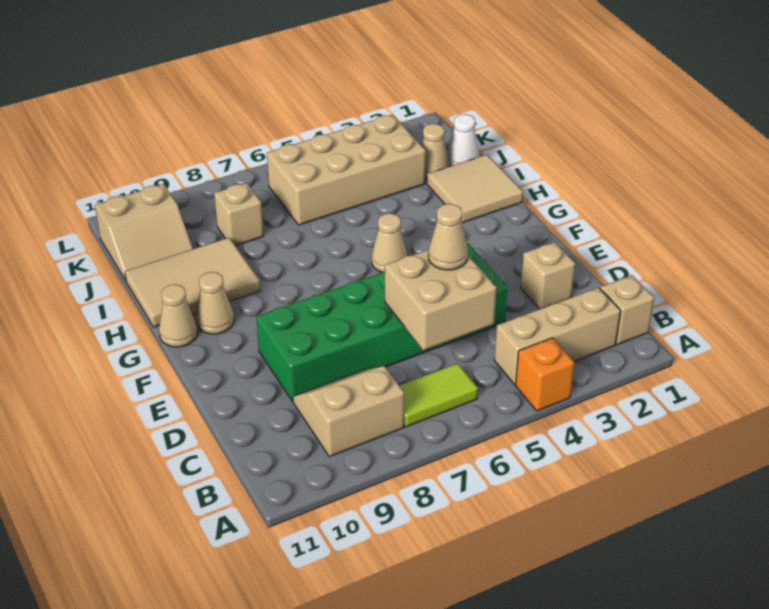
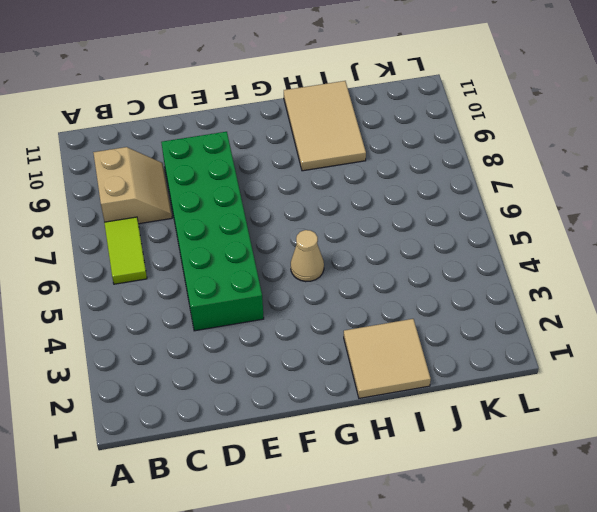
none -> orange brick A4 level 1
none -> tan brick B1 level 1
none -> tan brick B2:B4 level 1

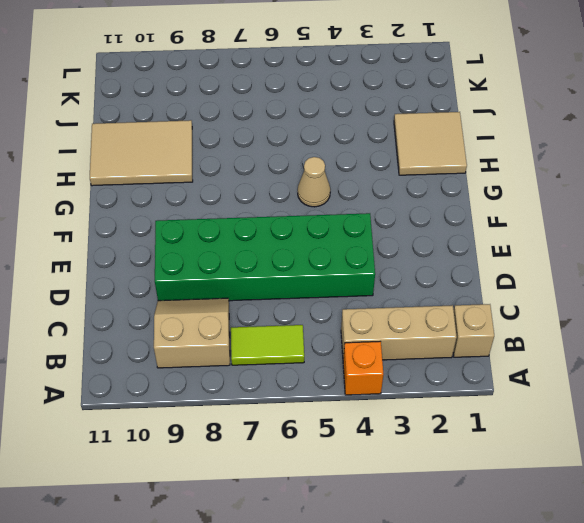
none -> tan brick D2 level 1
none -> tan cone G10 level 1
none -> tan cone G11 level 1

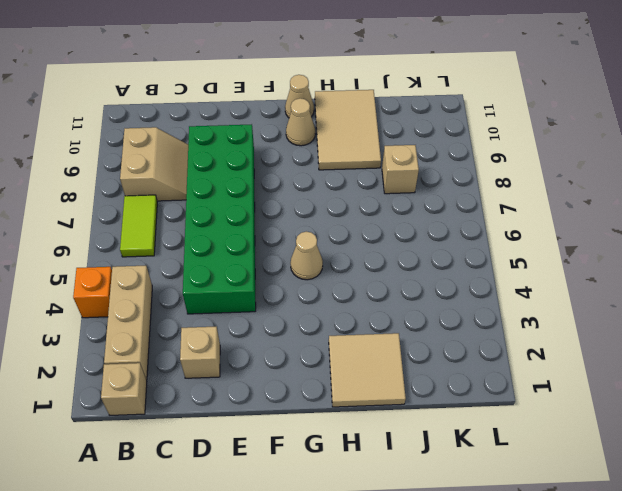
none -> white cone J1 level 1
none -> tan cone J2 level 1
none -> tan brick J3:K6 level 1

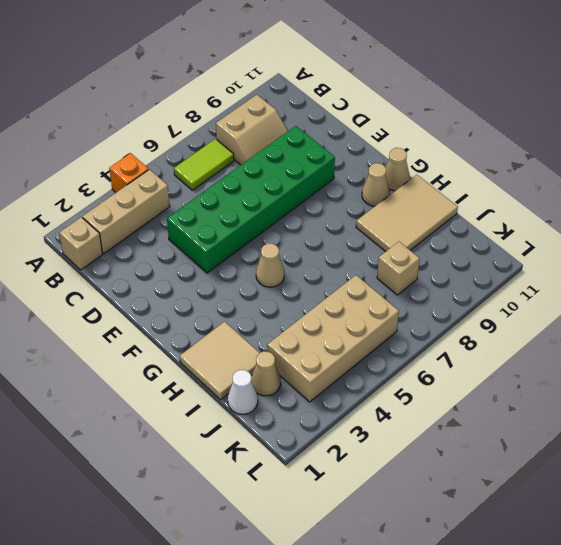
none -> tan brick D2 level 1
none -> tan slope J10:K11 level 1 top K
none -> tan brick C5:D6 level 2

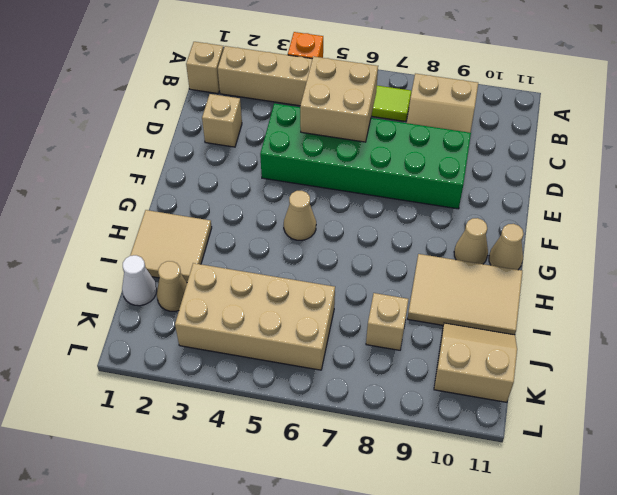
none -> tan cone D5 level 3

